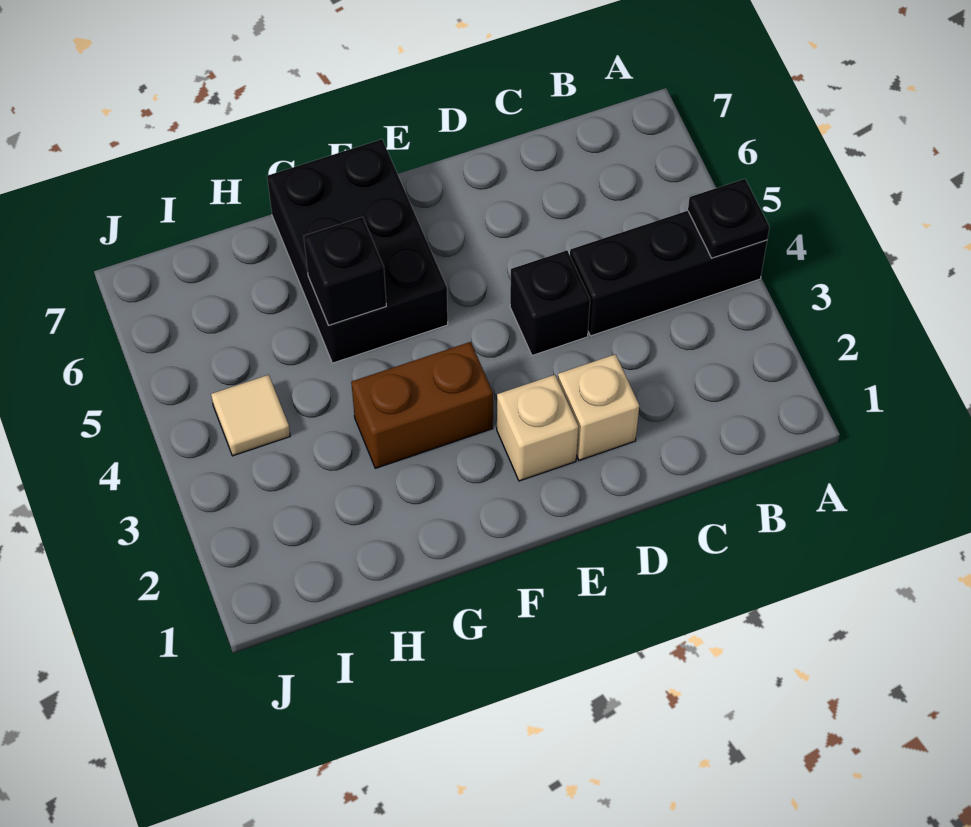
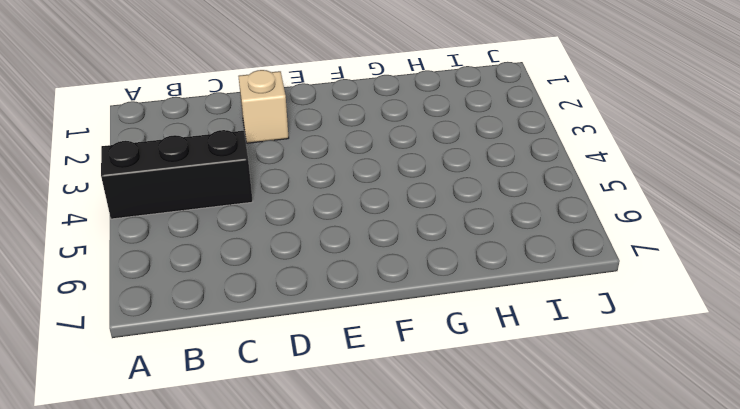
none -> black brick D4 level 1
none -> tan brick E2 level 1

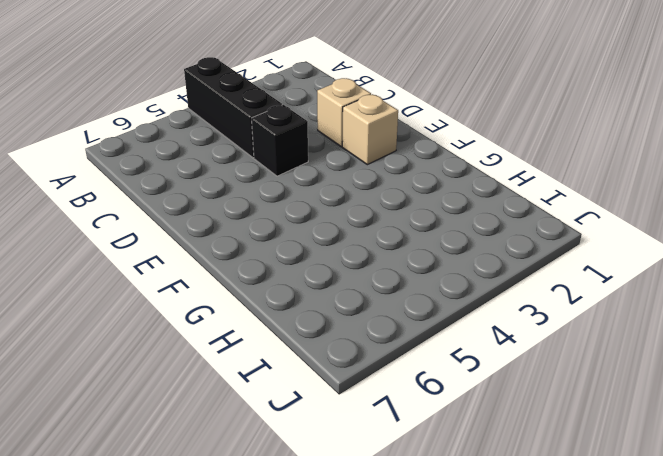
none -> brown brick F3:G3 level 1
none -> black brick F5:G7 level 1

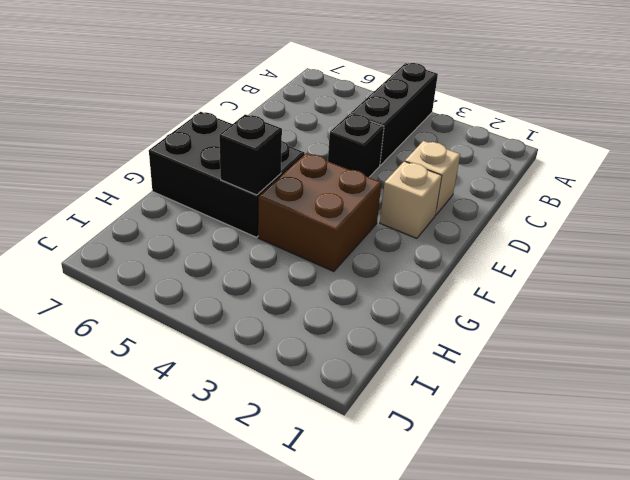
brown brick F3:G4 level 1 -> brown brick F3:G3 level 1
none -> tan tile I4 level 1
none -> black plate A4 level 2

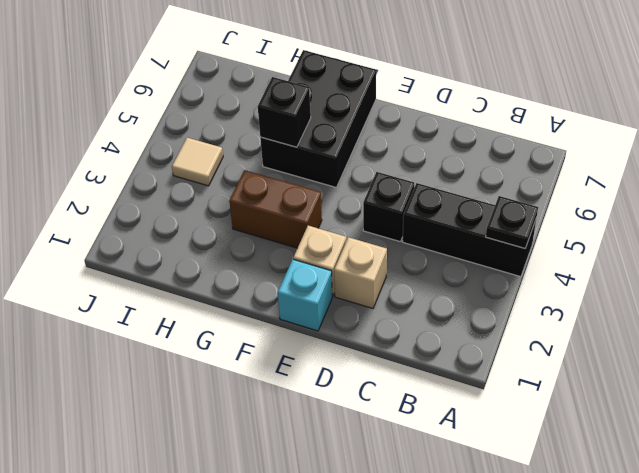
cyan brick E1 level 1 -> none

